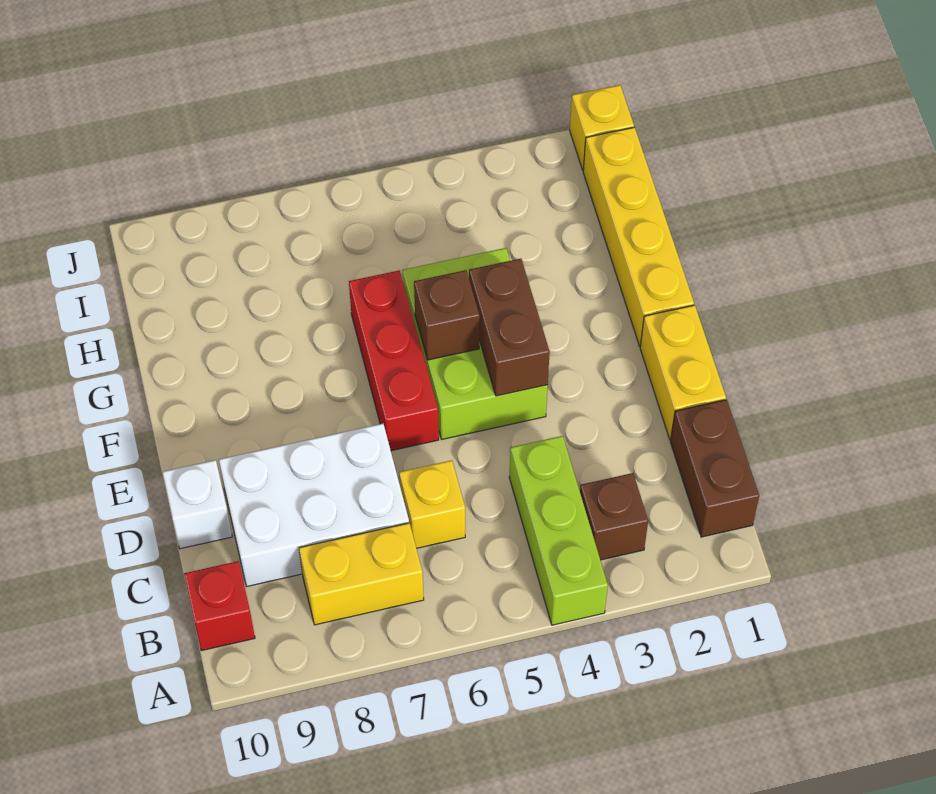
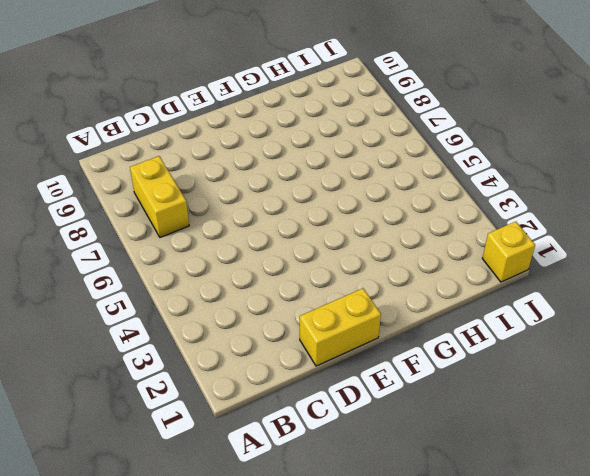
none -> lime brick A4:C4 level 1
none -> brown brick B1:C1 level 1
none -> brown brick B3 level 1

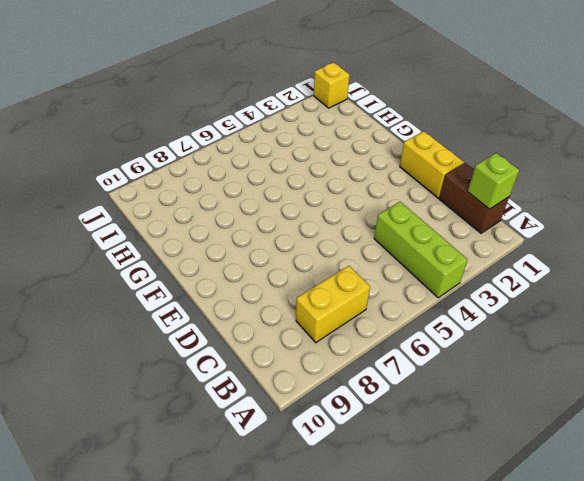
lime brick B1 level 2 -> none
none -> brown brick B3 level 1
none -> red brick B10 level 1
none -> yellow brick C6 level 1

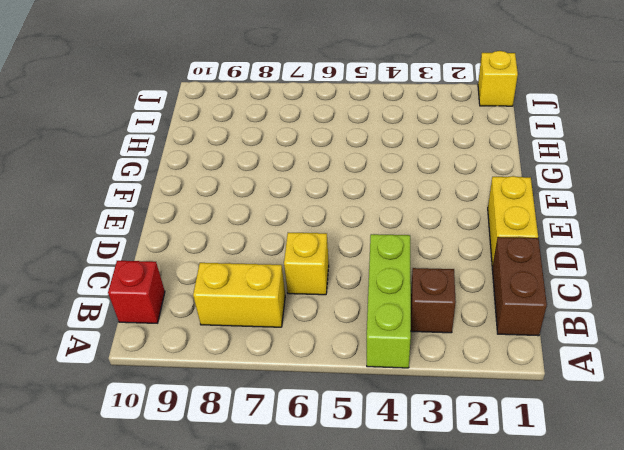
none -> white brick C7:D9 level 1
none -> white brick D10 level 1
none -> lime brick E4:G5 level 1

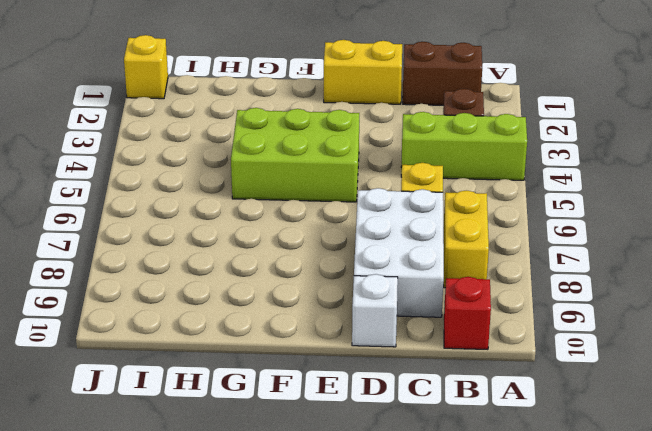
none -> red brick E6:G6 level 1
none -> yellow brick F1:I1 level 1
none -> brown brick E4:F4 level 2

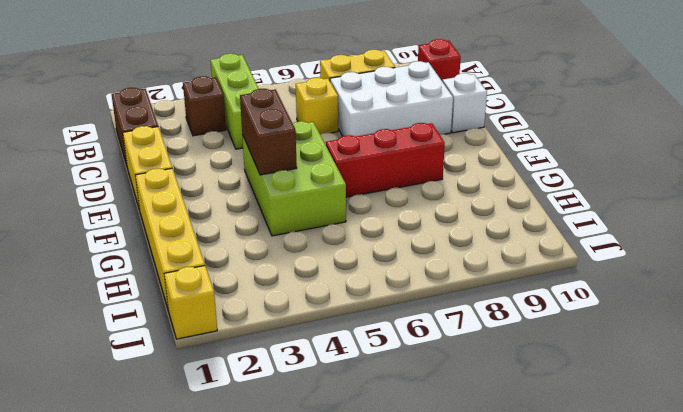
red brick F6:F8 level 1 -> red brick E6:G6 level 1
none -> brown brick F5 level 2

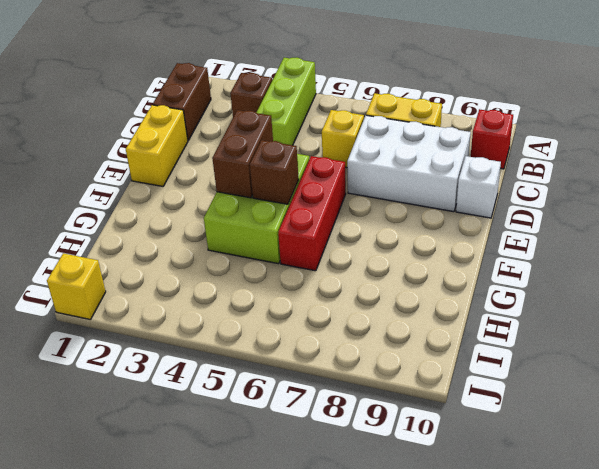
none -> yellow brick F1:I1 level 1

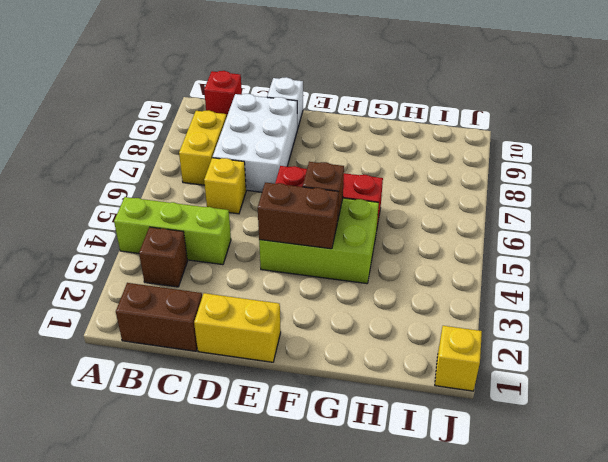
none -> yellow brick F1:I1 level 1

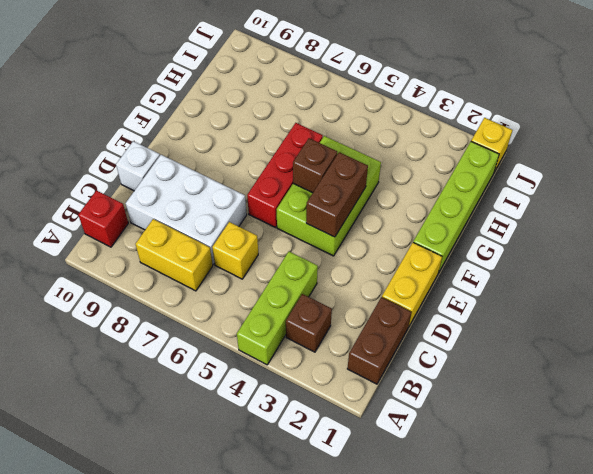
lime brick F1:I1 level 1 -> yellow brick F1:I1 level 1

